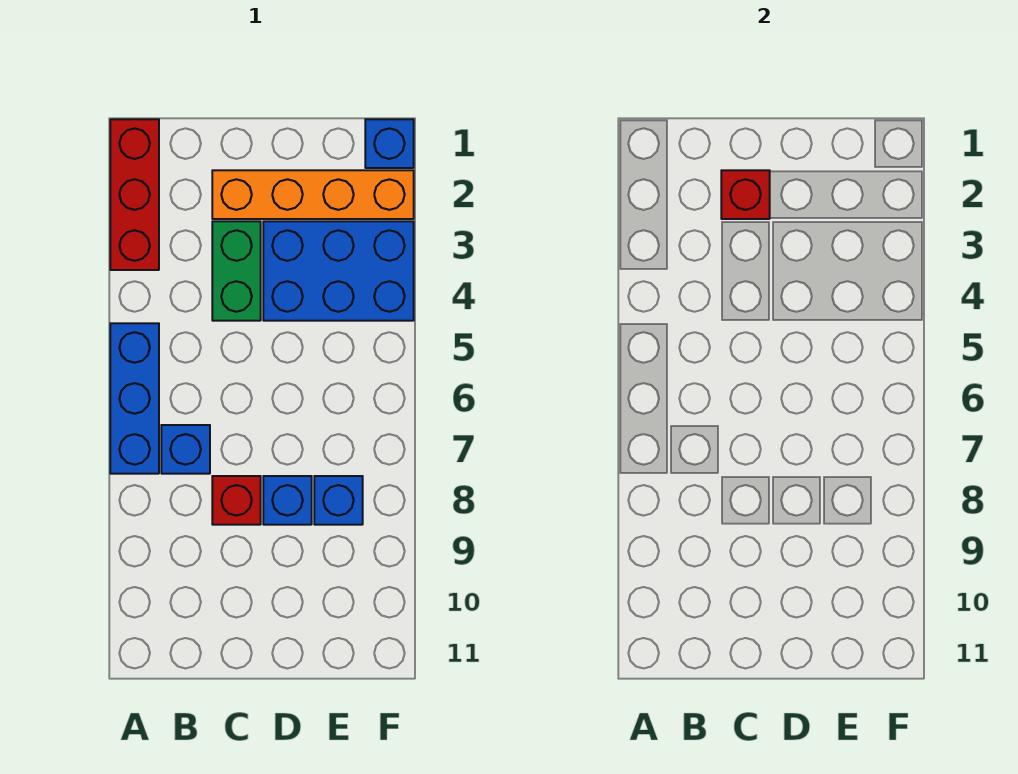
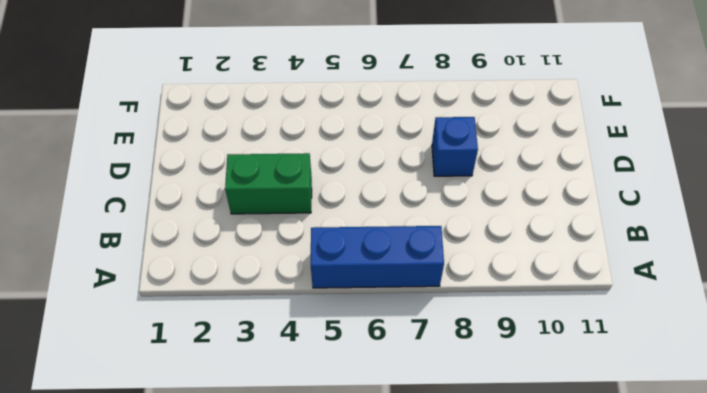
none -> red brick A1:A3 level 1
none -> blue brick B7 level 1

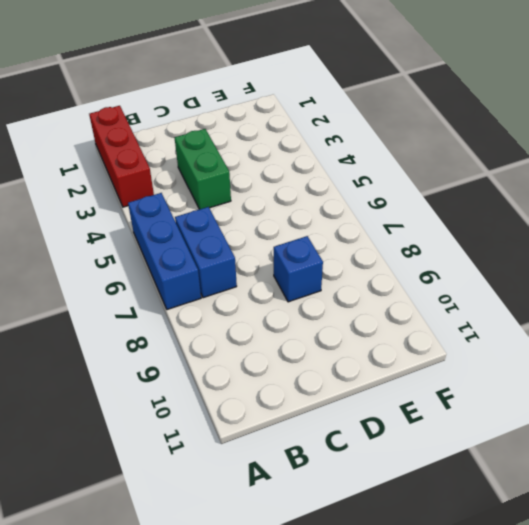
blue brick B6:B7 level 1 -> blue brick B7 level 1
none -> orange brick C2:F2 level 1
none -> red brick C8 level 1

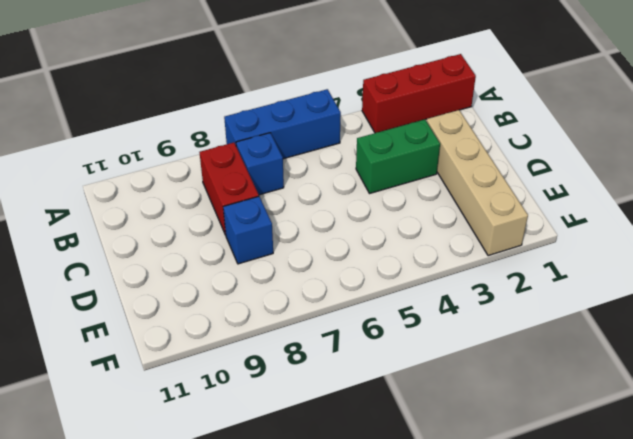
red brick B8:C8 level 1 -> red brick C8 level 1
tan brick C2:F2 level 1 -> orange brick C2:F2 level 1
none -> blue brick D3:F4 level 1
none -> blue brick E8 level 1

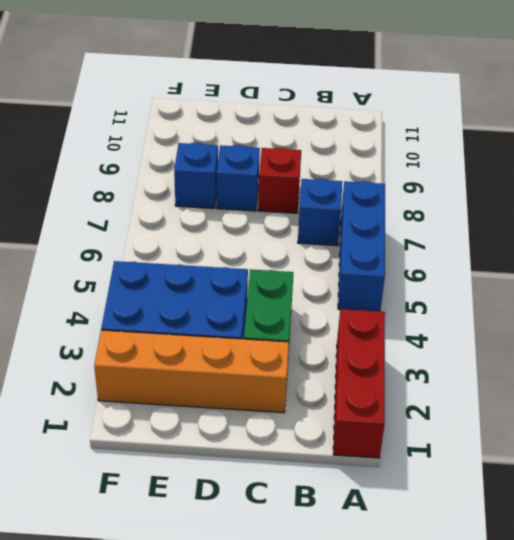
none -> blue brick F1 level 1
none -> red brick C2 level 2

